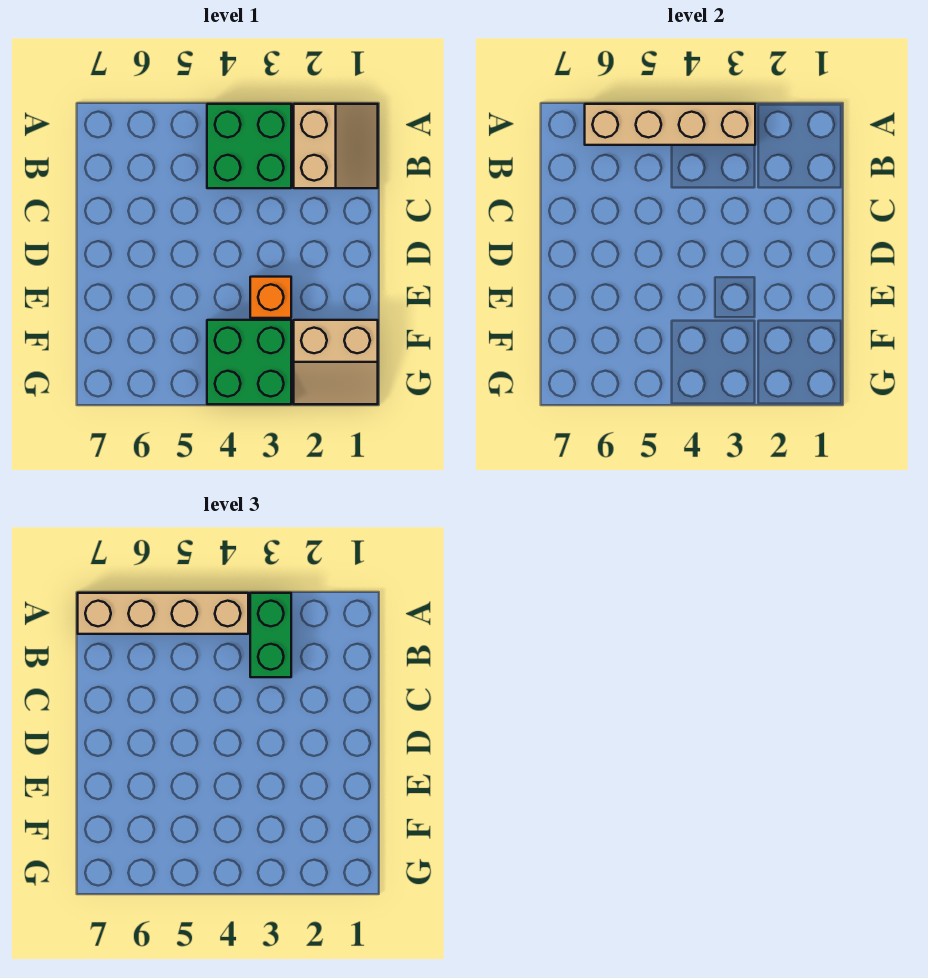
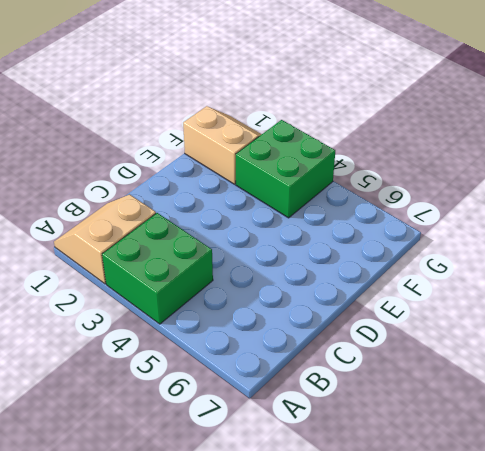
none -> orange brick E3 level 1
none -> tan brick A3:A6 level 2

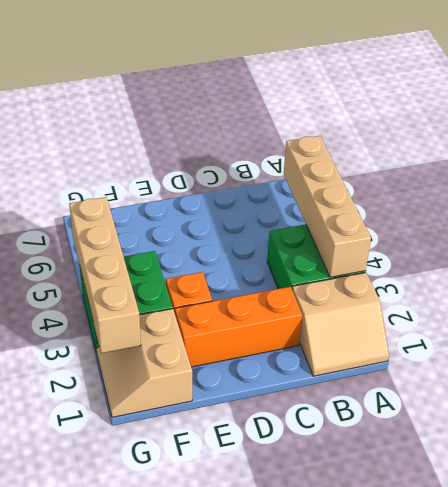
orange brick C2:E2 level 1 -> none
tan brick G2:G5 level 2 -> tan brick A4:A7 level 3
none -> green brick A3:B3 level 3

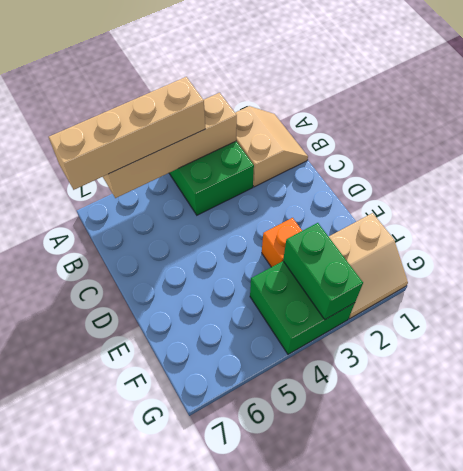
green brick F3:G3 level 2 -> green brick A3:B3 level 3

